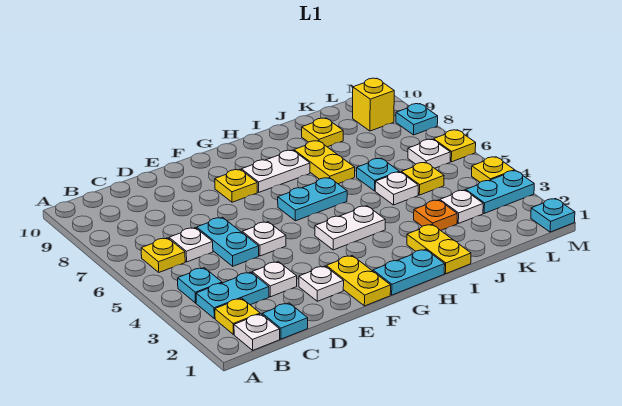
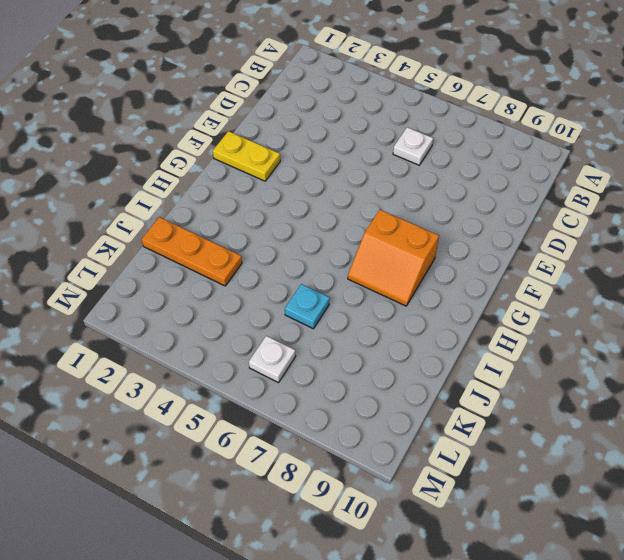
orange slope G7:H8 level 1 top G -> white plate G8:H8 level 1
orange plate J1:J3 level 1 -> orange plate J3 level 1
none -> white plate B1 level 1
none -> yellow plate B2 level 1
none -> cyan plate B3:C3 level 1
none -> cyan plate B4 level 1

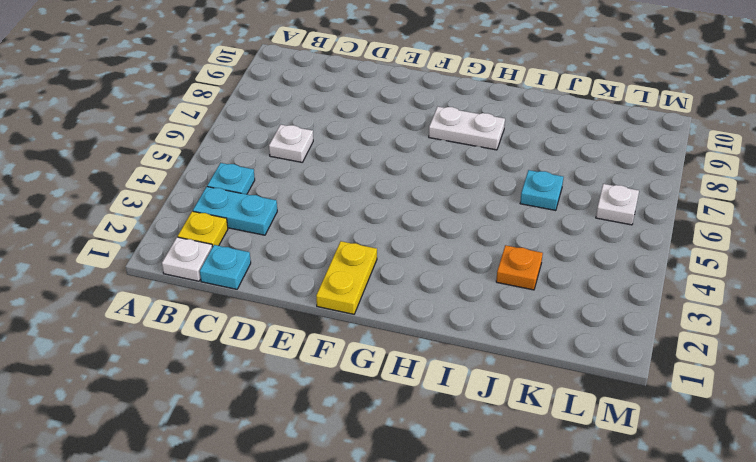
none -> yellow plate B6 level 1
none -> white plate D3 level 1
none -> cyan plate D5:D6 level 1
none -> white plate E2 level 1

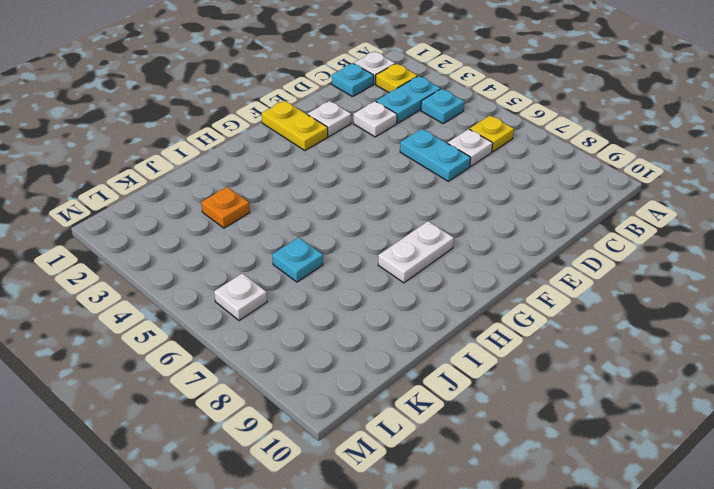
none -> white plate E5 level 1
none -> yellow plate F8 level 1
none -> cyan plate G1:H1 level 1
none -> white plate G4:H4 level 1

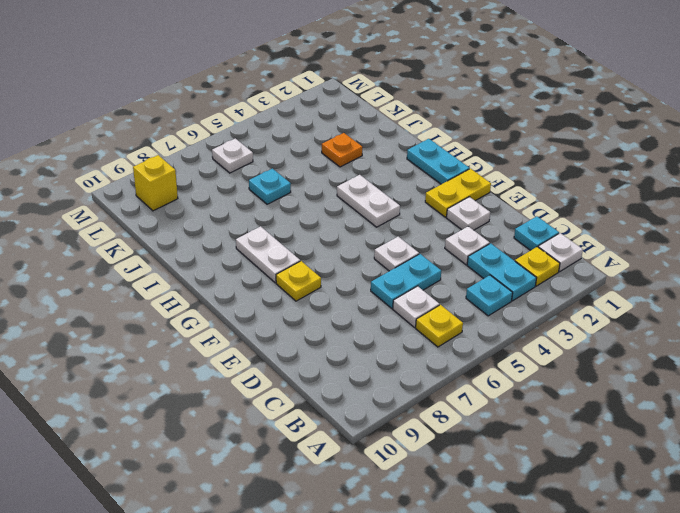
none -> cyan plate G6:H6 level 1
none -> yellow plate I1:I2 level 1
none -> yellow plate I7:I8 level 1
none -> white plate J5 level 1

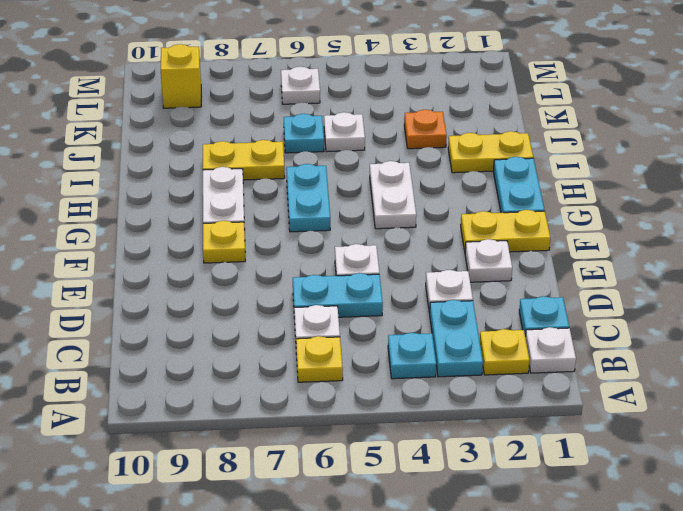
none -> yellow plate J9 level 1
none -> white plate K3 level 1
none -> yellow plate K5 level 1
none -> cyan plate L3:M3 level 1

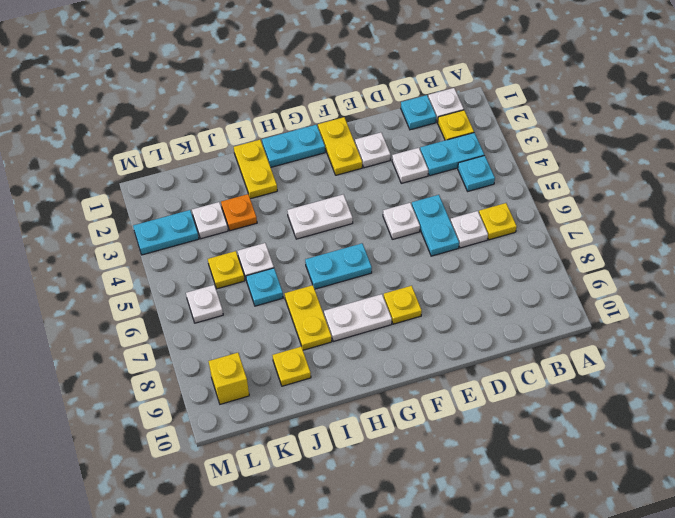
none -> cyan plate M1 level 1
none -> yellow plate M4 level 1
none -> yellow plate M6 level 1
none -> cyan plate M8 level 1

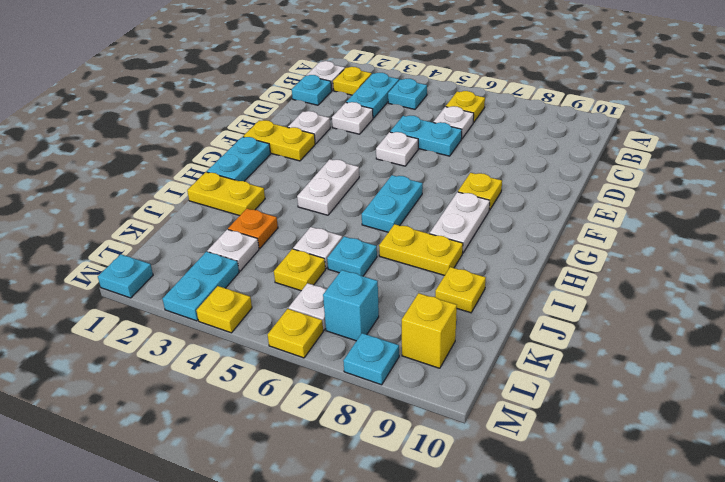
cyan brick L7 level 1 -> none

